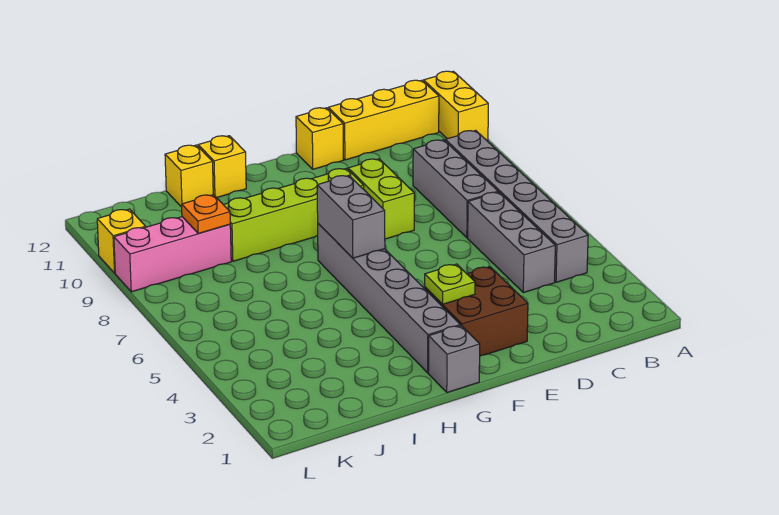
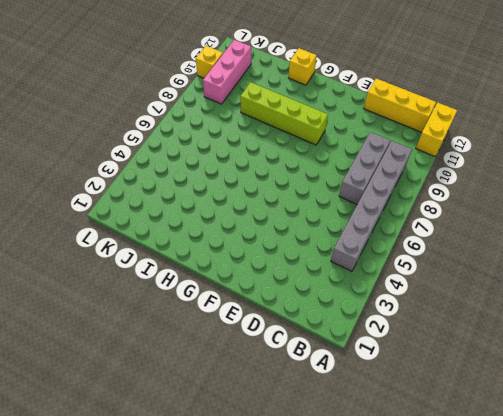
pink brick K9:K11 level 1 -> pink brick J9:L9 level 1
none -> grey brick C4:C6 level 1
none -> brown brick E2:F3 level 1
none -> lime brick E8:E9 level 1

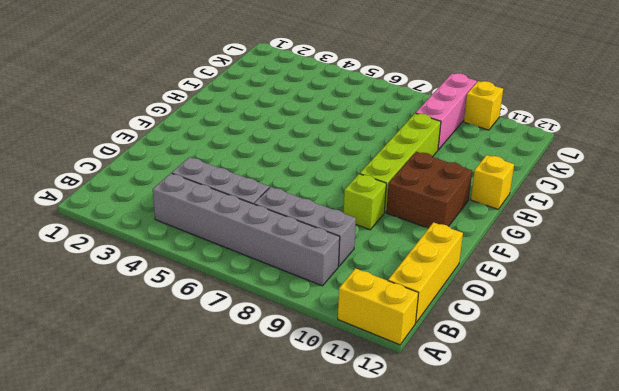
lime brick E9 level 1 -> lime brick E8:E9 level 1
brown brick F10:G11 level 1 -> brown brick E2:F3 level 1
none -> yellow brick E12 level 1
none -> grey brick G1 level 1
none -> grey brick G2:G7 level 1

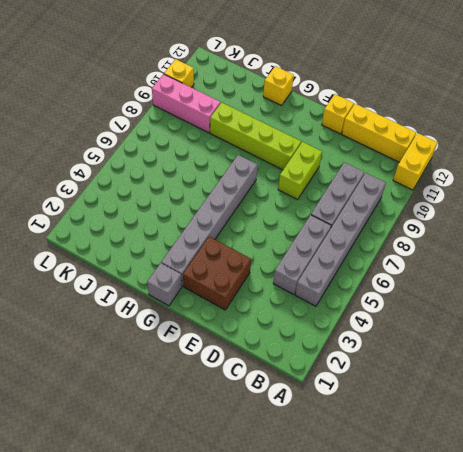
none -> yellow brick I12 level 1
none -> lime plate F3 level 2
none -> grey brick G6:G7 level 2

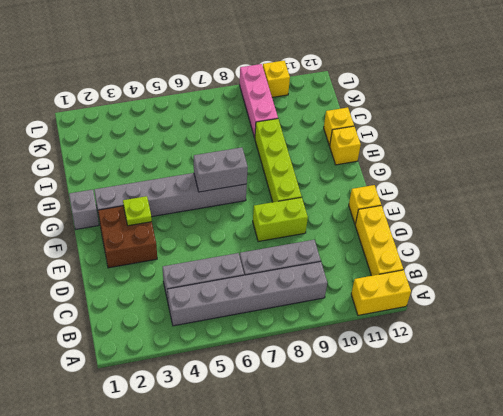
none -> orange plate J9 level 2

